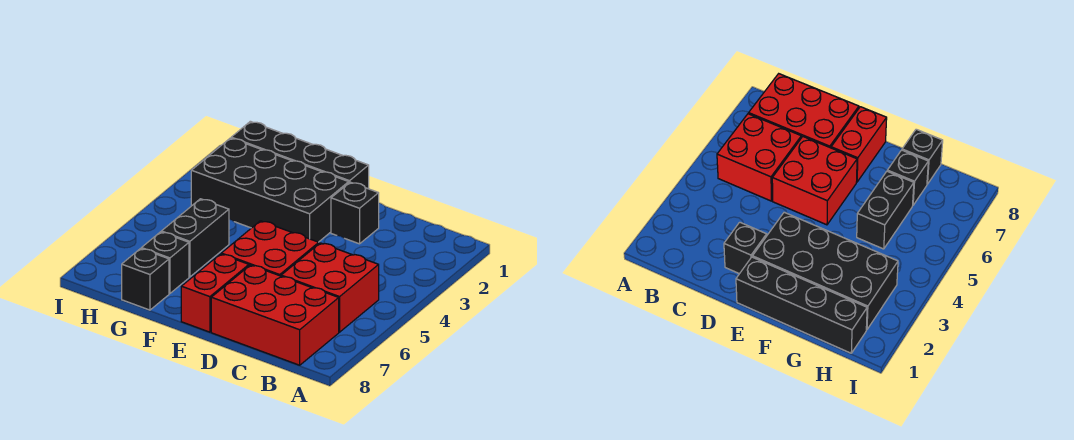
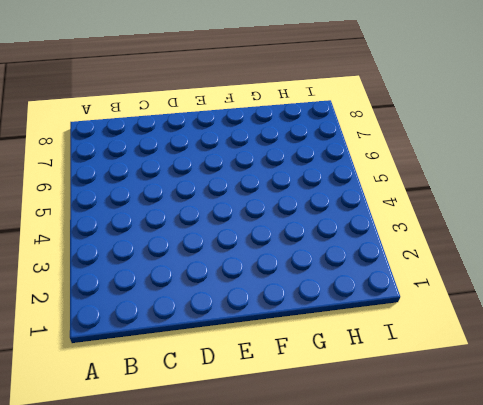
none -> red brick B5:C6 level 1
none -> red brick B7:D8 level 1

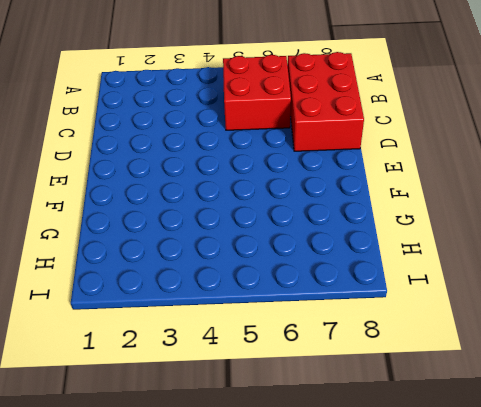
none -> black brick D2 level 1
none -> red brick D5:E6 level 1

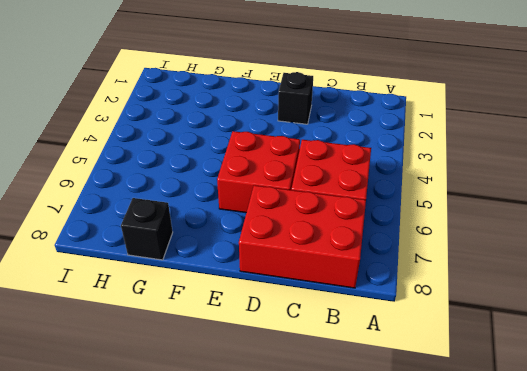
none -> black brick E1:H1 level 1
none -> black brick E2:H3 level 1

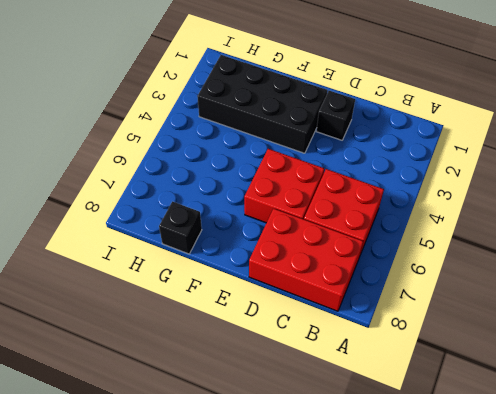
none -> black brick E1:H1 level 1
none -> red brick E7:E8 level 1

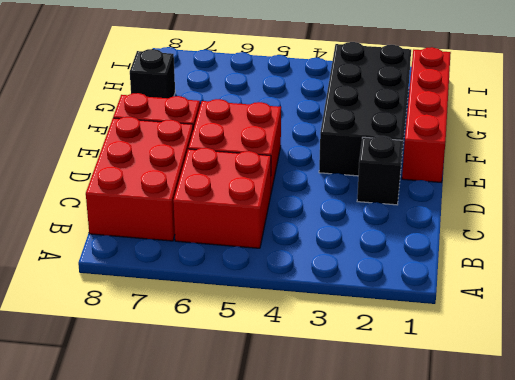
red brick E1:H1 level 1 -> black brick E1:H1 level 1
none -> black brick G5:G6 level 1
none -> black brick G7 level 1

